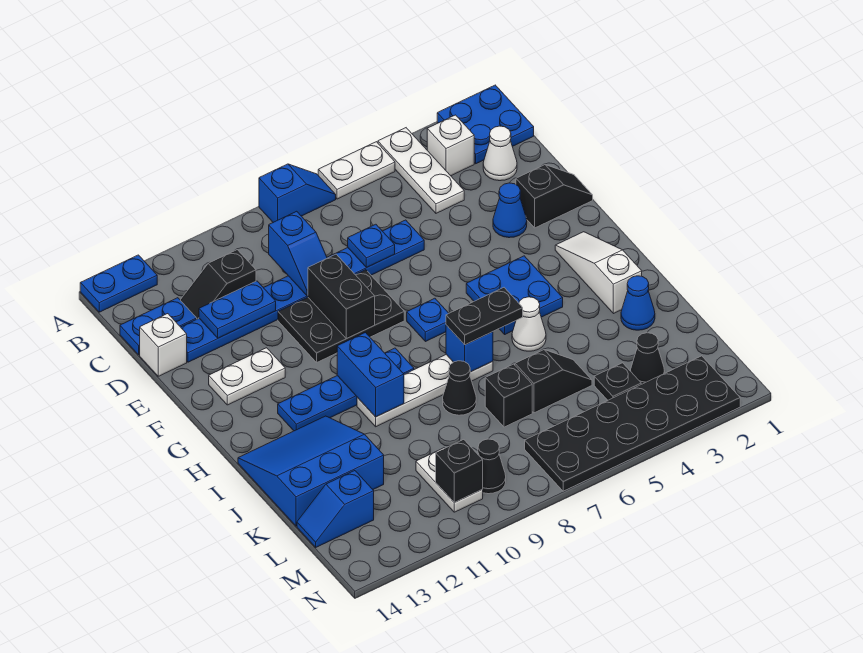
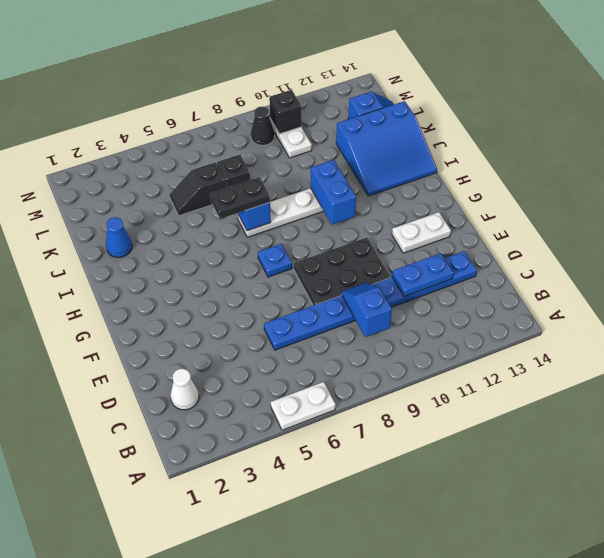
none -> blue plate A1:B2 level 1
none -> white plate A4:C4 level 1
none -> blue slope A7:A8 level 1 top 8
none -> blue plate A13:A14 level 1

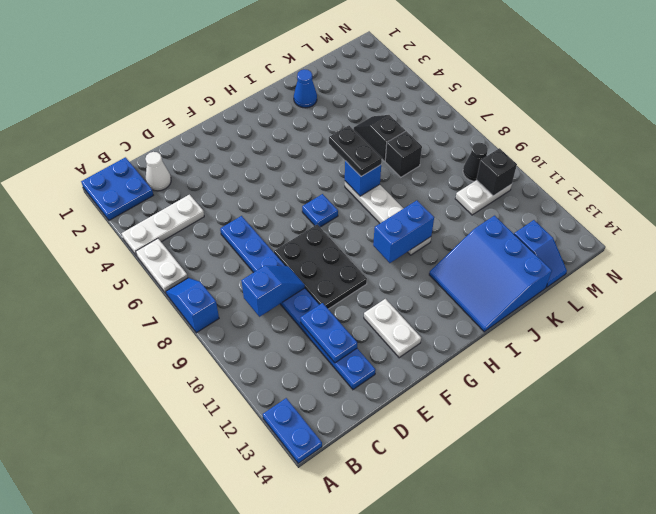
none -> white brick B3 level 1
none -> black slope C11:C12 level 1 top 11
none -> blue plate C13:C14 level 1
none -> white brick D14 level 1

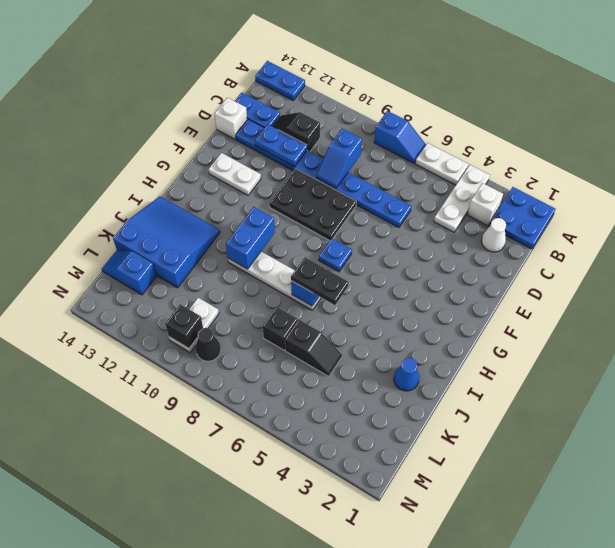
none -> black slope E1:E2 level 1 top 2
none -> blue cone E3 level 1
none -> white slope G2:I2 level 1 top I
none -> blue plate G4:H5 level 1

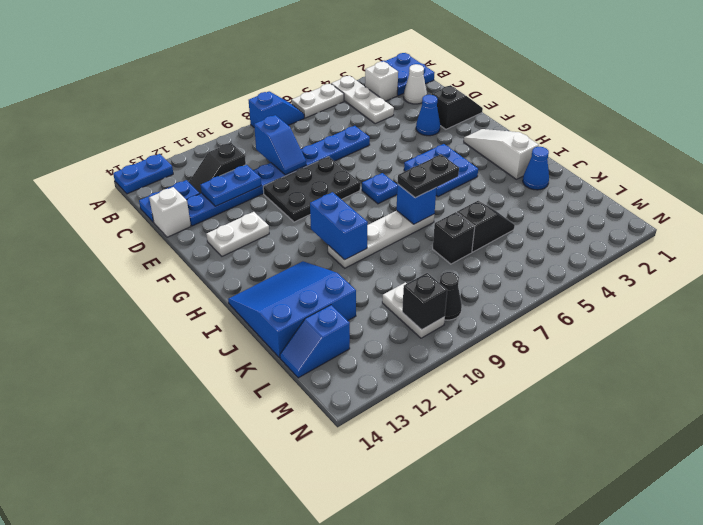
none -> blue plate H9:H12 level 1
none -> white cone I5 level 1
none -> black cone J8 level 1
none -> black cone L3 level 1

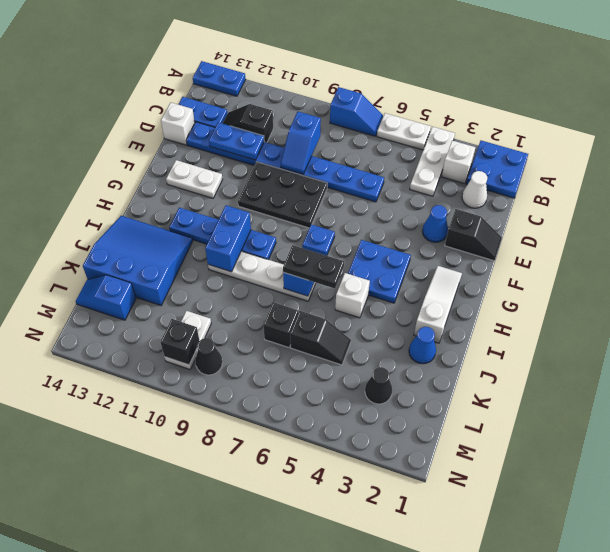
white brick I5 level 1 -> white cone I5 level 1
none -> black cone J8 level 1
none -> black plate L4 level 1
none -> black plate M2:N7 level 1
none -> blue plate D7 level 2

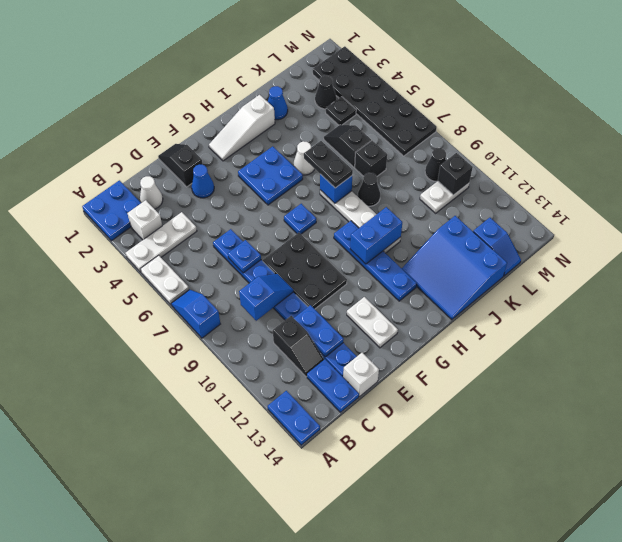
none -> black brick E9:F9 level 2

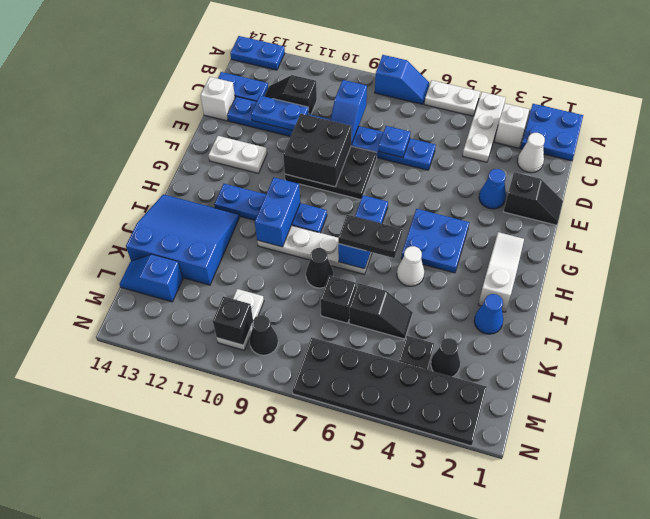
black brick E9:F10 level 2 -> black brick E9:F9 level 2

